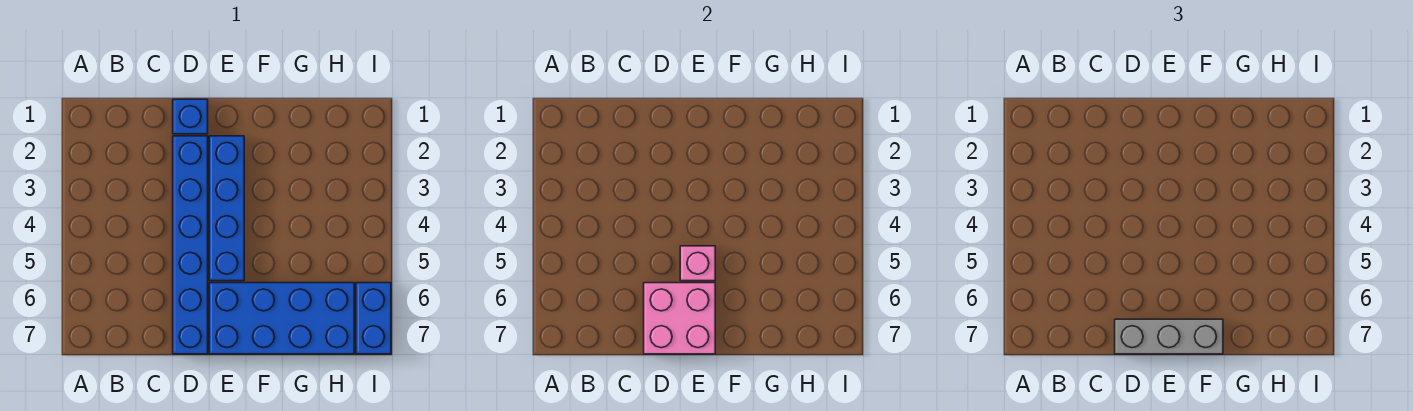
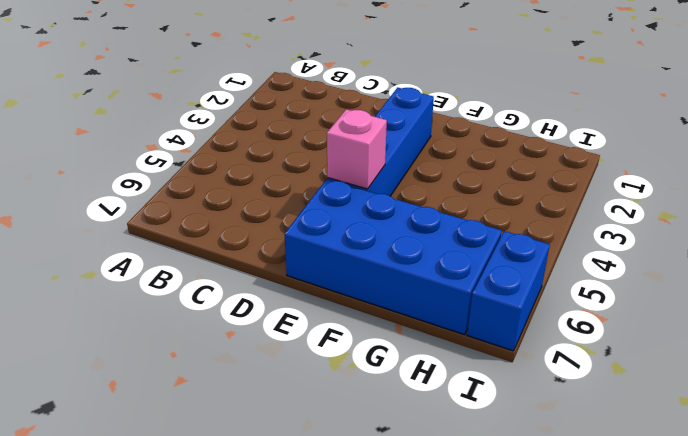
none -> blue brick D1 level 1
none -> blue brick D2:D7 level 1

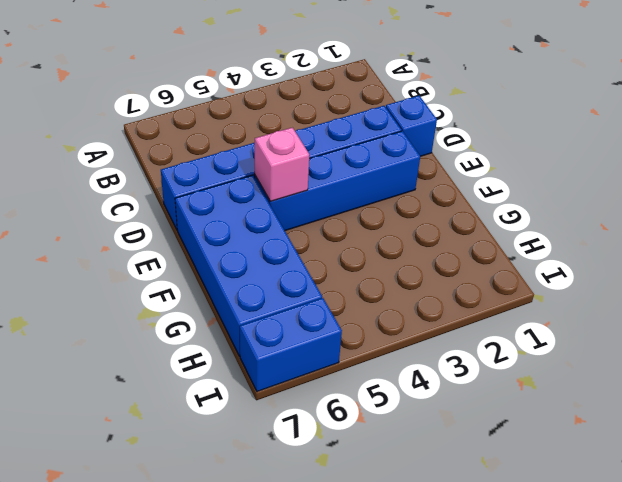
none -> pink brick D6:E7 level 2
none -> grey brick D7:F7 level 3

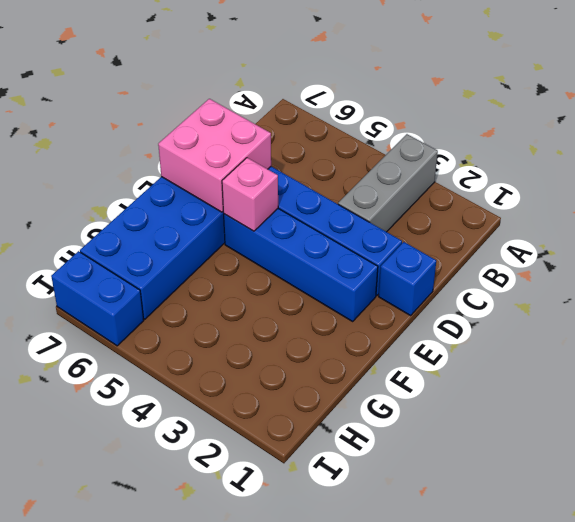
grey brick A3:C3 level 1 -> grey brick D7:F7 level 3

